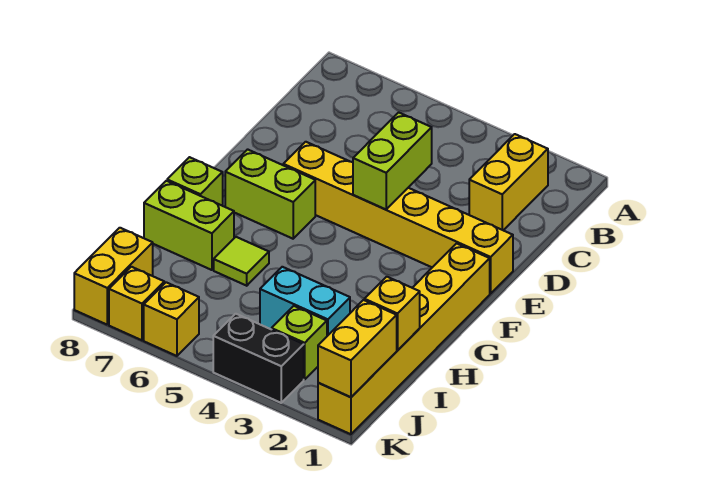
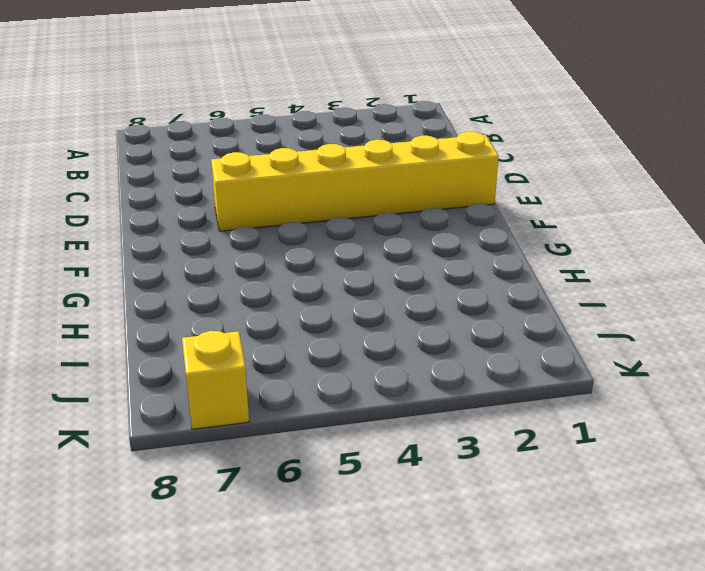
none -> yellow brick B2:C2 level 1
none -> yellow brick F1:K1 level 1
none -> lime brick F6:F7 level 1

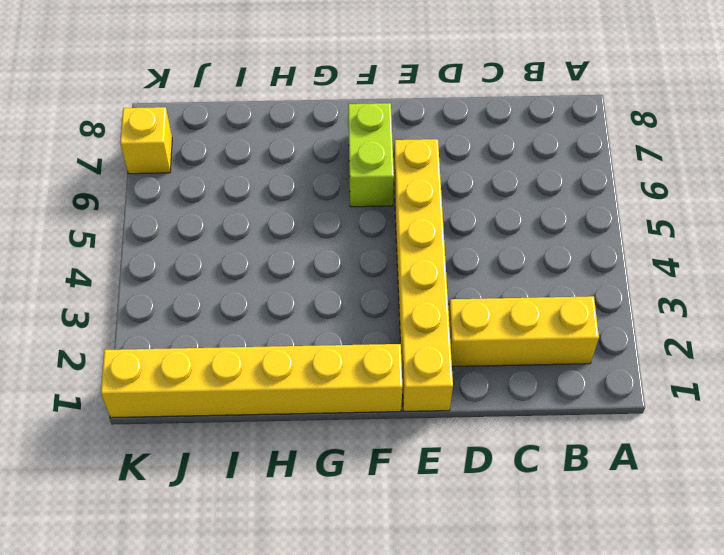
yellow brick B2:D2 level 1 -> yellow brick B2:C2 level 1
none -> lime brick G8 level 1
none -> lime tile H6 level 1
none -> lime brick H7:H8 level 1

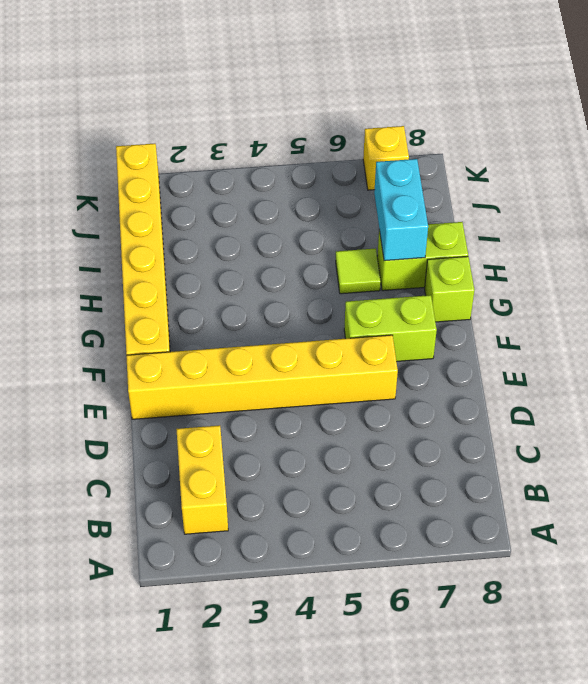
cyan brick H7:I7 level 2 -> cyan brick I3:I4 level 1
none -> lime brick J3 level 1
none -> yellow brick J8:K8 level 1
none -> black brick K3:K4 level 1

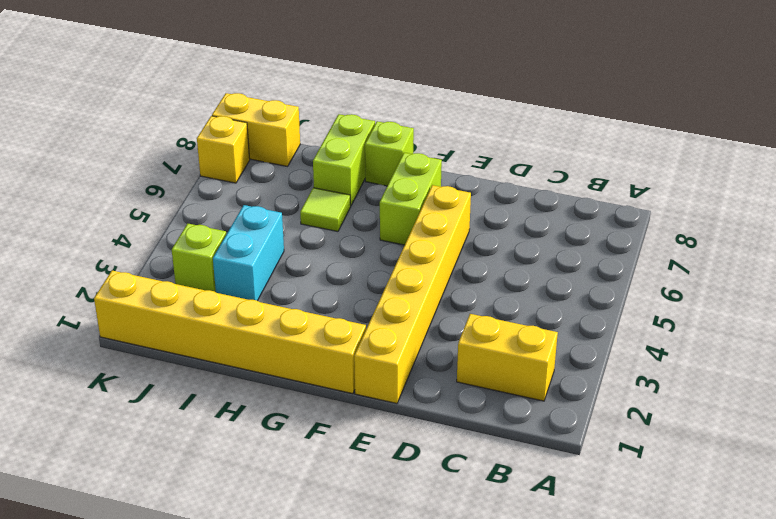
none -> black brick K3:K4 level 1
none -> yellow brick K6 level 1
none -> lime brick D4:E4 level 2

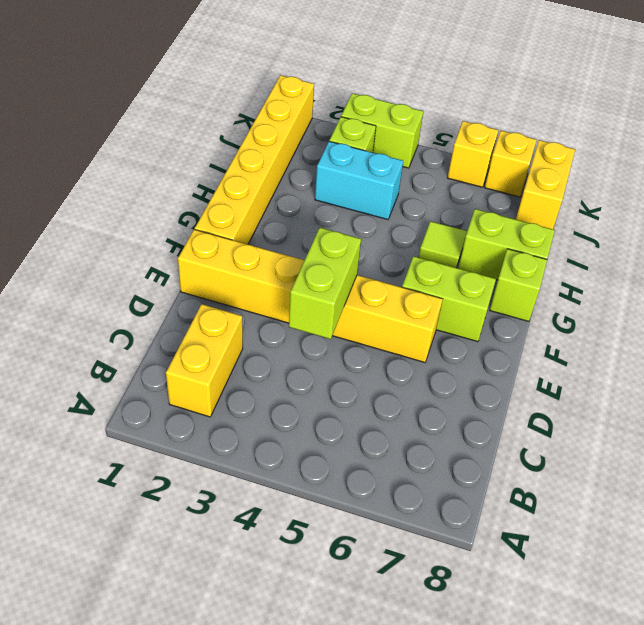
lime brick K3:K4 level 1 -> black brick K3:K4 level 1
none -> yellow brick I1 level 2
none -> yellow brick J1:K1 level 2

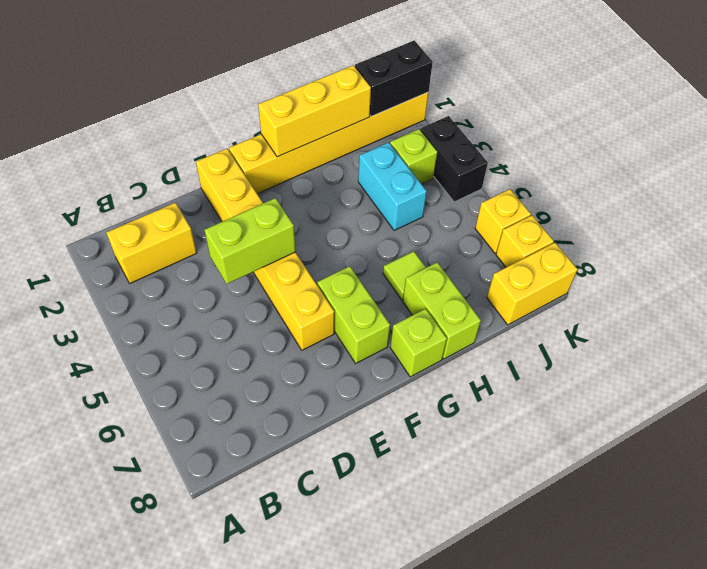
yellow brick G1:I1 level 2 -> yellow brick I1 level 2
black brick J1:K1 level 2 -> yellow brick J1:K1 level 2

